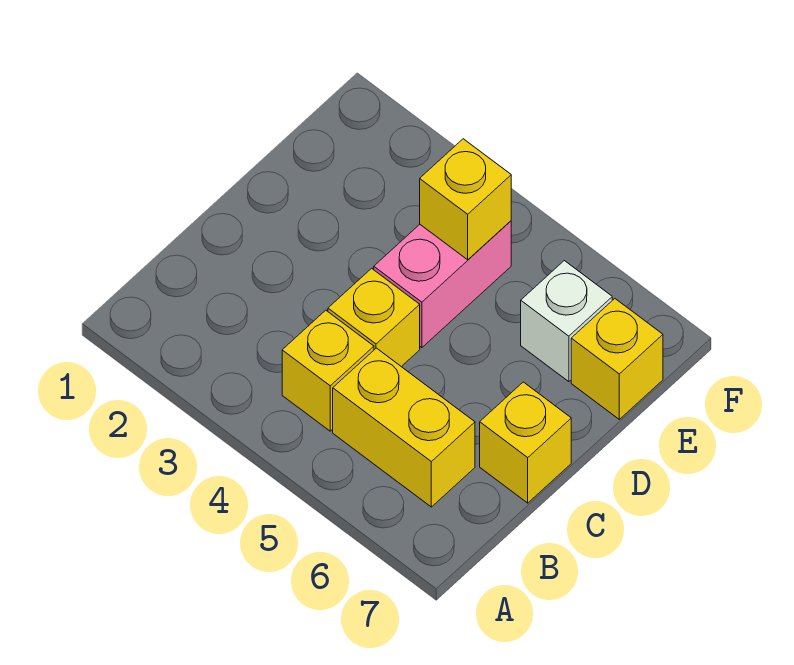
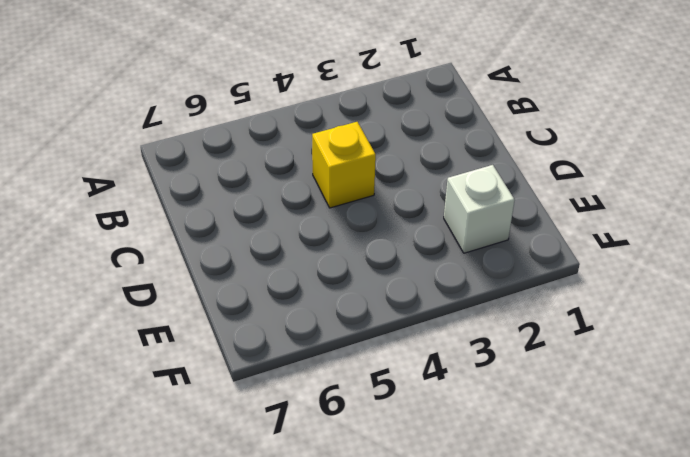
white brick E2 level 1 -> white brick E6 level 1
none -> yellow brick B4 level 1
none -> yellow brick B5:B6 level 1

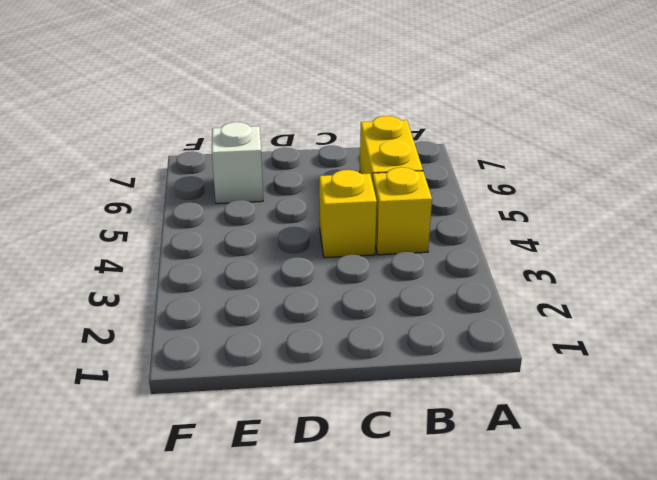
none -> yellow brick C7 level 1
none -> pink brick D4:E4 level 1

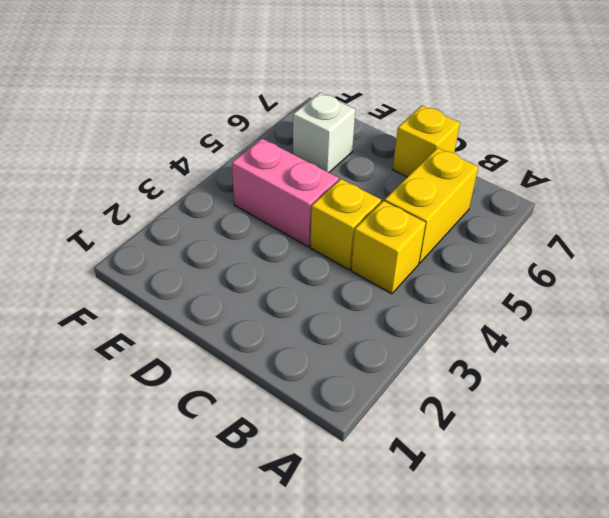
none -> yellow brick E7 level 1
none -> yellow brick E4 level 2

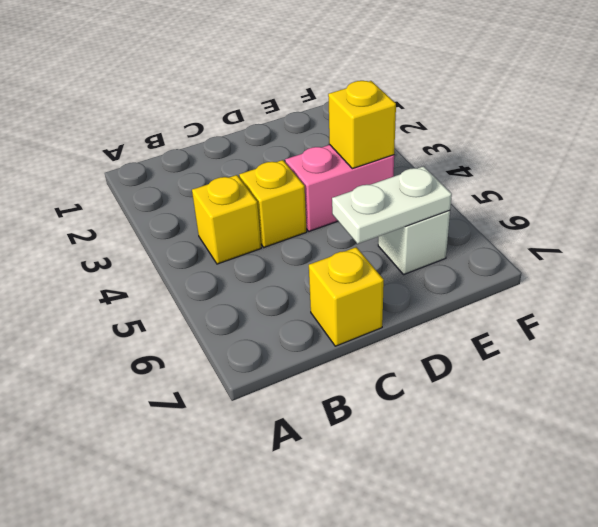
white plate D6:E6 level 2 -> none
none -> yellow brick B5:B6 level 1
none -> yellow brick E7 level 1

